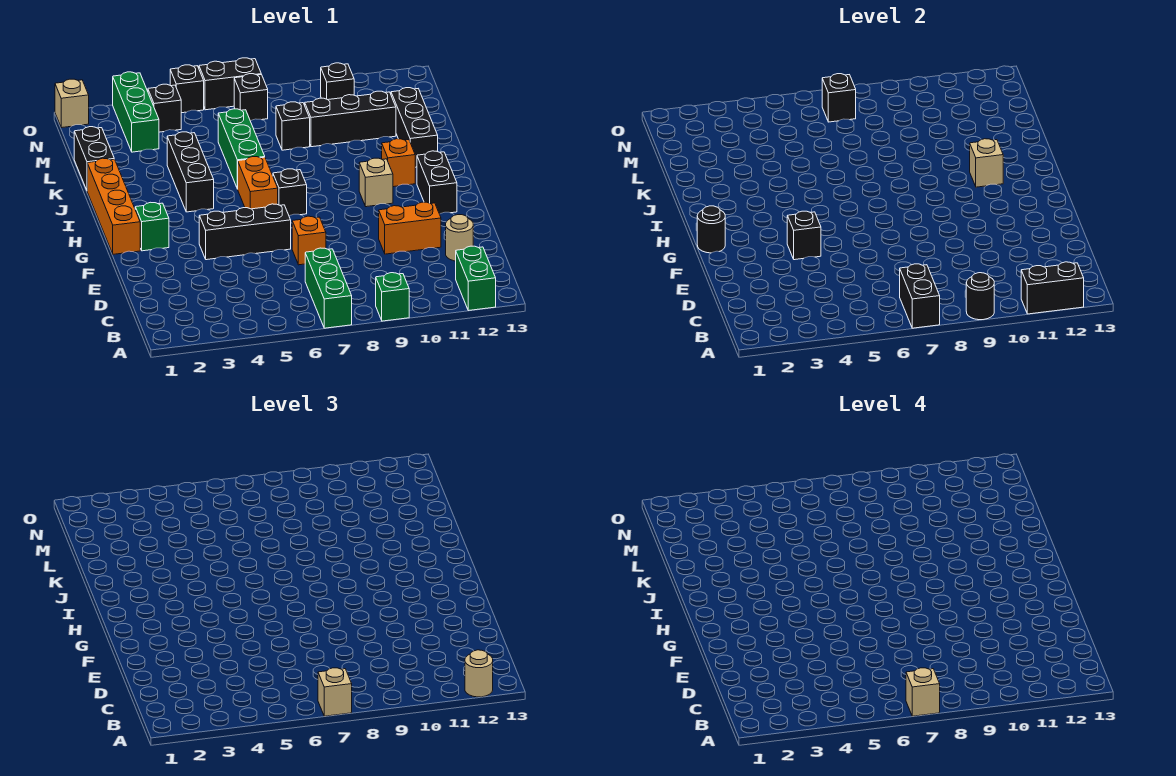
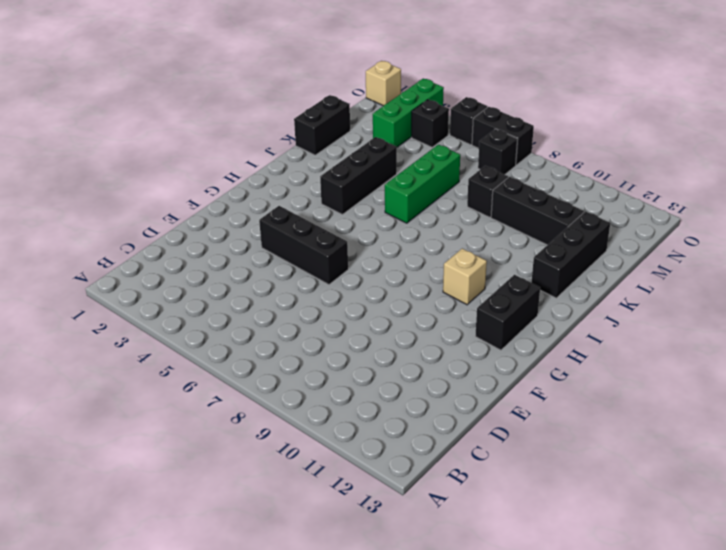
none -> green brick A7:C7 level 1
none -> green brick A9 level 1
none -> green brick A12:B12 level 1
none -> tan round brick D12 level 1

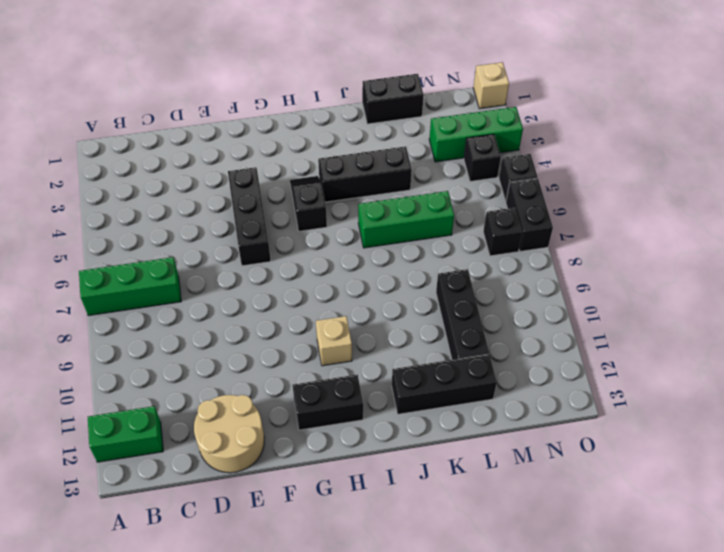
tan round brick D12:E13 level 1 -> tan round brick D12 level 1
black slope H4:H5 level 1 top 5 -> none
none -> green brick A9 level 1
none -> orange brick E7 level 1
none -> orange brick E10:E11 level 1
none -> orange brick G1:J1 level 1

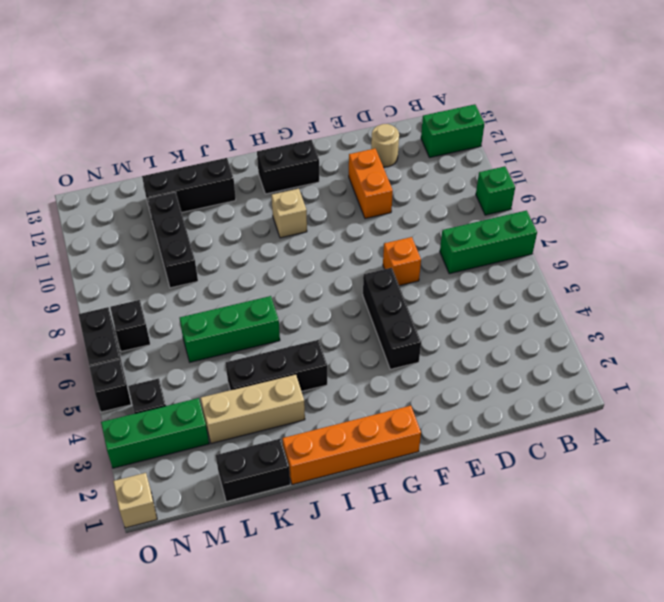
tan brick J3:L3 level 1 -> none
none -> green brick G2 level 1
none -> orange brick H6:I6 level 1
none -> black brick H7 level 1
none -> orange brick I11 level 1

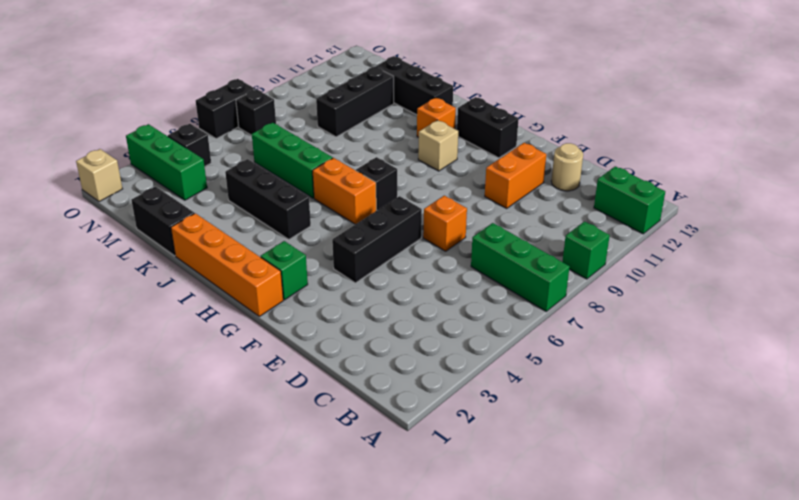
none -> black brick L8 level 1
none -> black brick N10 level 1
none -> black brick O5 level 1
none -> black brick A7:B7 level 2

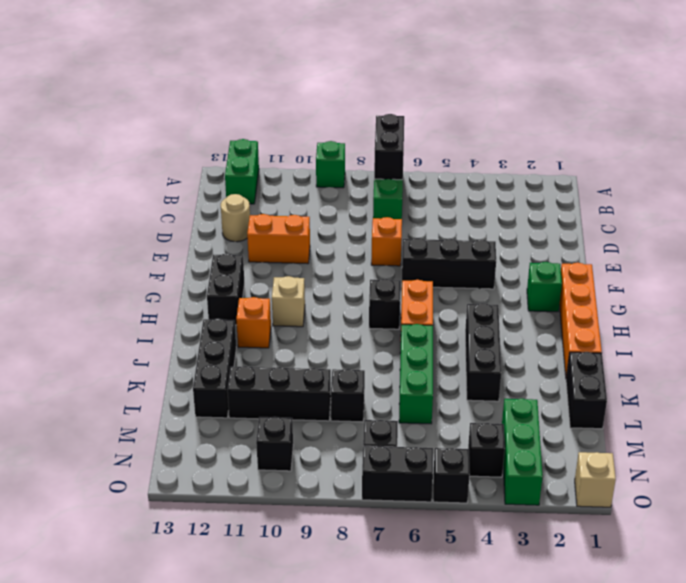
none -> black round brick A9 level 2
none -> black brick A11:A12 level 2
none -> black brick F4 level 2
none -> black round brick G1 level 2

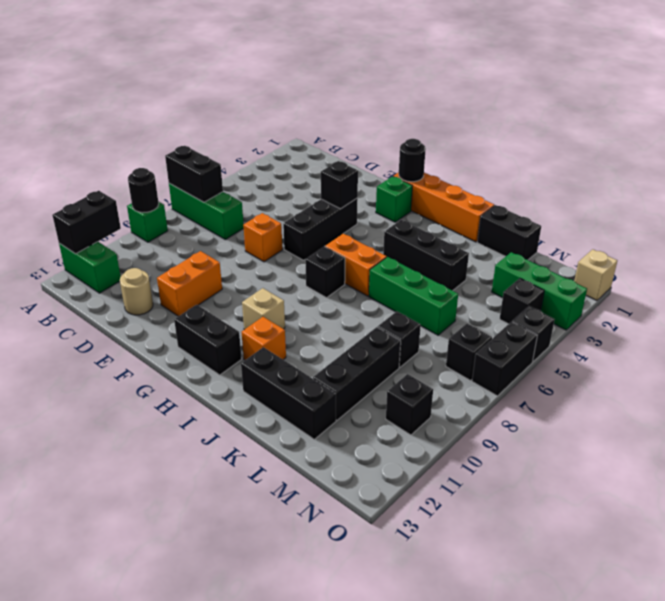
none -> tan brick I11 level 2
none -> black brick N7 level 2
none -> tan brick A7 level 3
none -> tan round brick A12 level 3

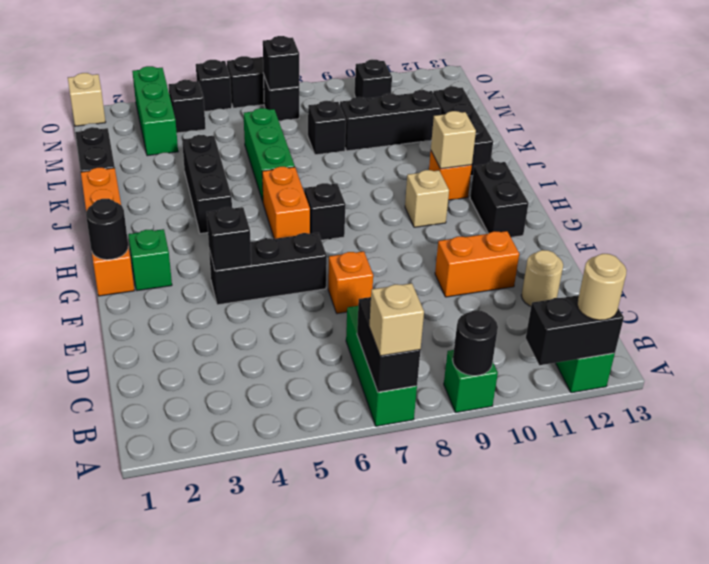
none -> tan brick A7 level 4

